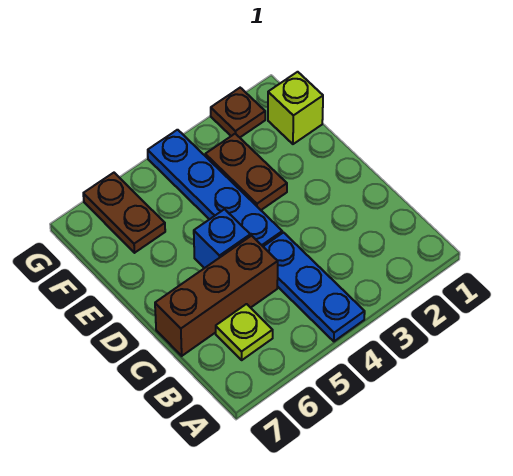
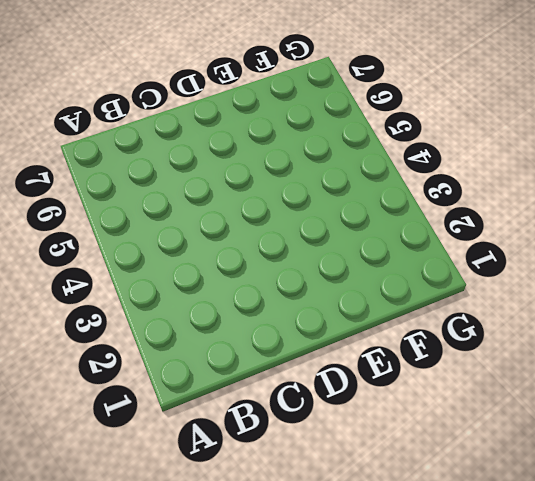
none -> blue plate A4:C4 level 1
none -> lime plate B6 level 1

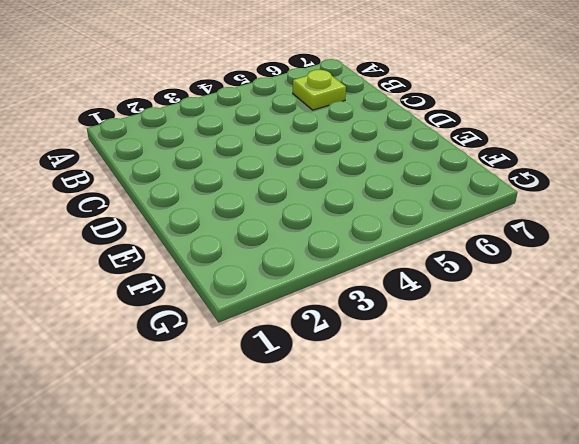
none -> blue plate A4:C4 level 1
none -> brown brick C5:C7 level 1

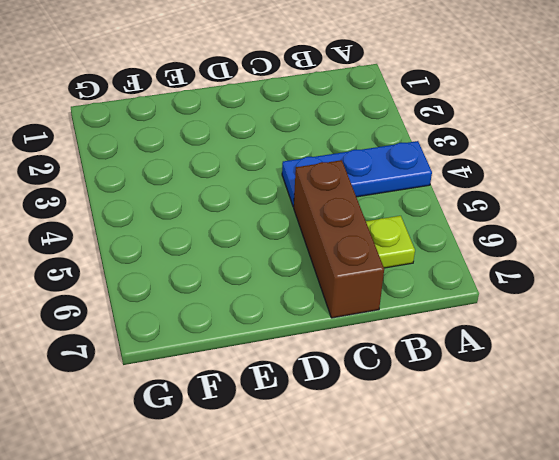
none -> blue plate D4:G4 level 1
none -> blue brick D5 level 1

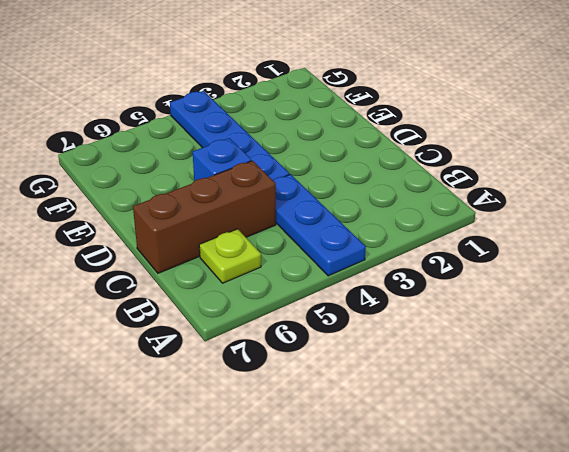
none -> brown plate E3:F3 level 1
none -> lime brick F1 level 1

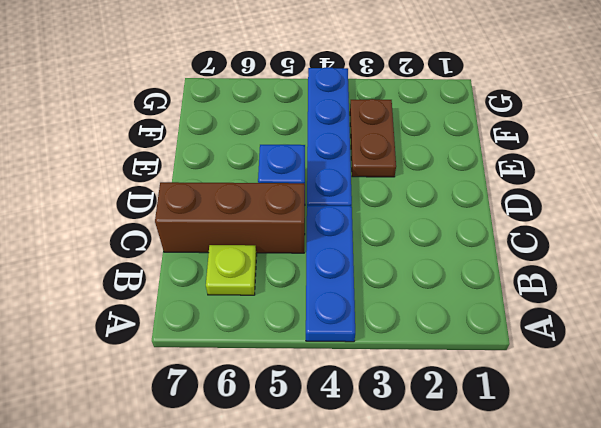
none -> lime brick F1 level 1
none -> brown plate F6:G6 level 1

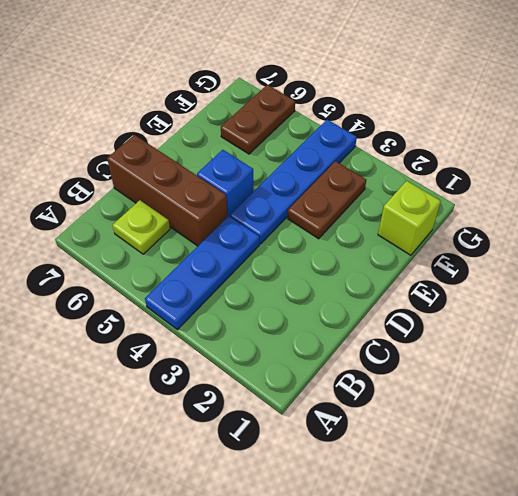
none -> brown plate G2 level 1

